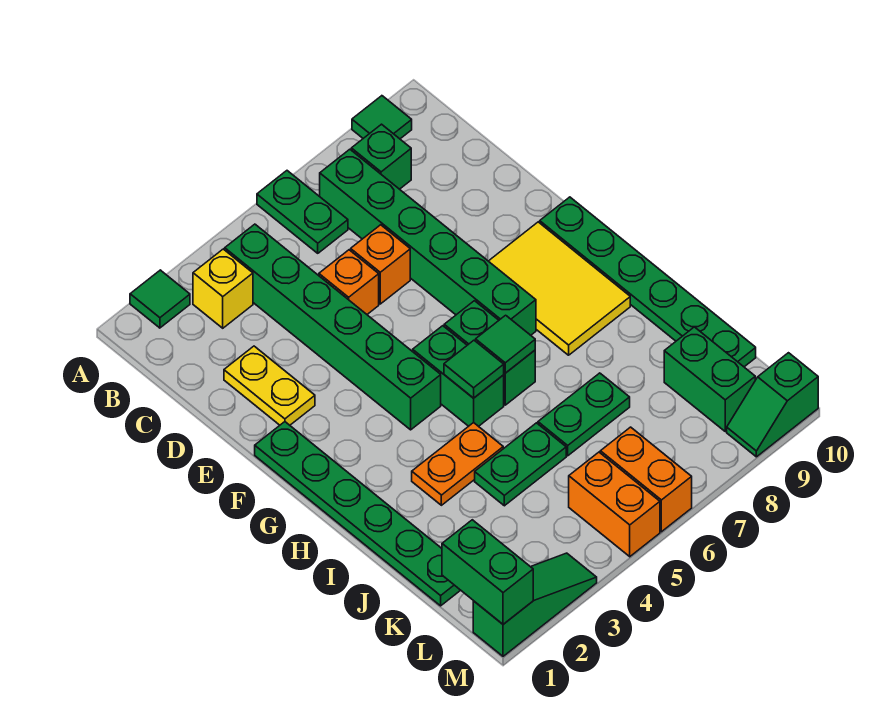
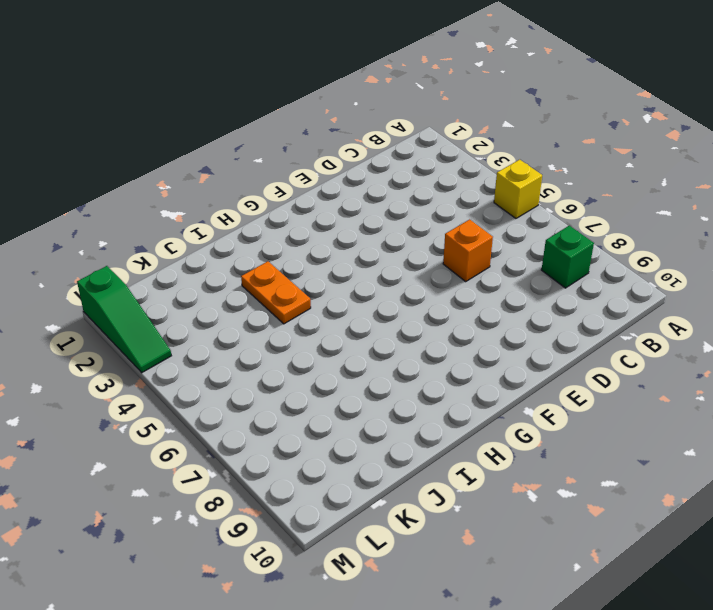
yellow brick A5 level 1 -> yellow brick B3 level 1
none -> green tile A2 level 1
none -> green plate A6:B6 level 1
none -> green tile A9 level 1

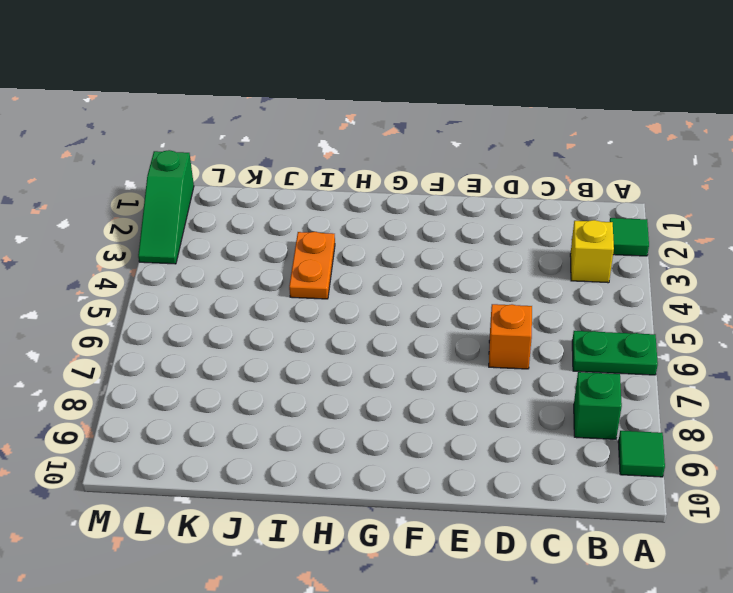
none -> green brick B4:G4 level 1
none -> green brick B7:G7 level 1
none -> yellow plate D2:E2 level 1

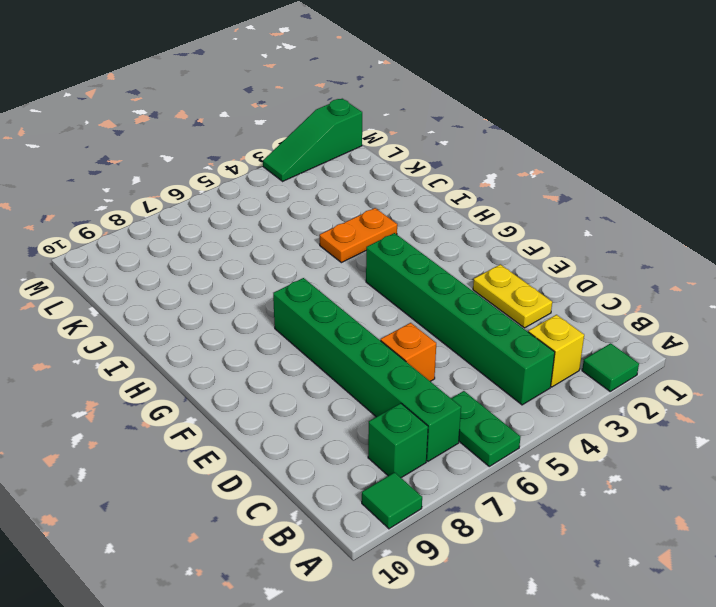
none -> orange brick D5 level 1
none -> green plate F1:K1 level 1
none -> yellow tile F8:H9 level 1

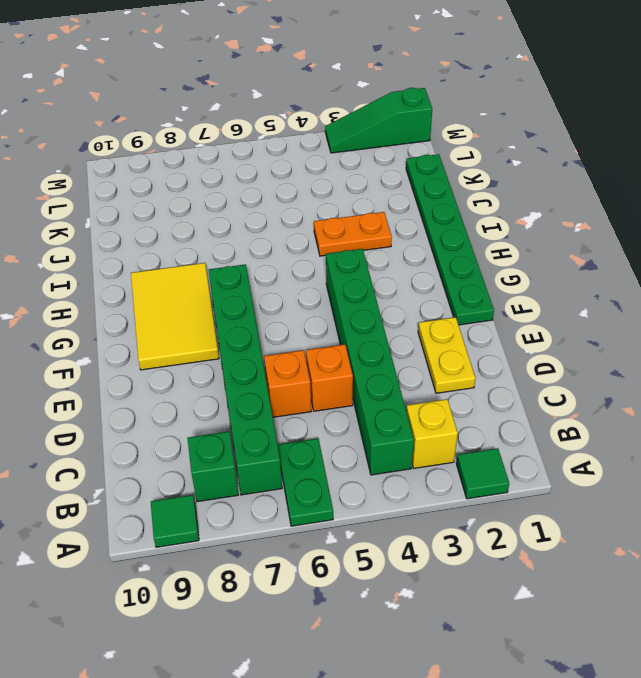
none -> green plate F10:K10 level 1
none -> green brick G5:H5 level 1
none -> green brick G6:H6 level 1

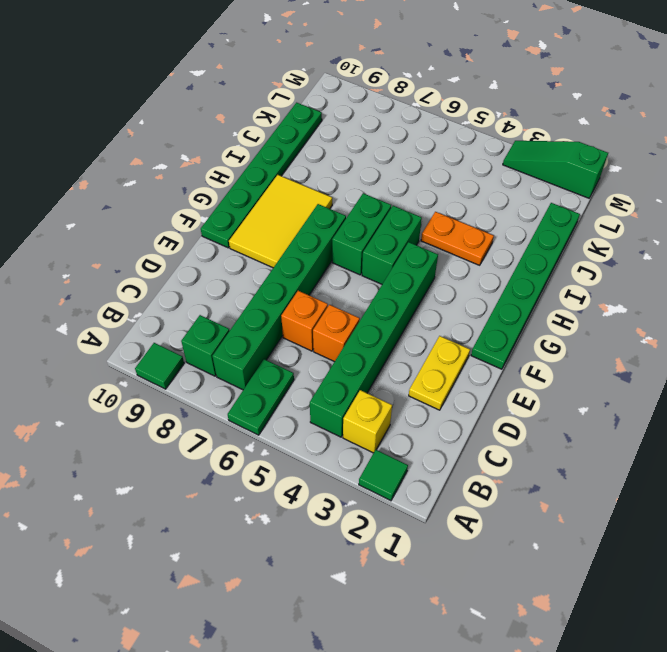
none -> green plate J4:J5 level 1
none -> green plate J6:J7 level 1
none -> green brick K9:L9 level 1

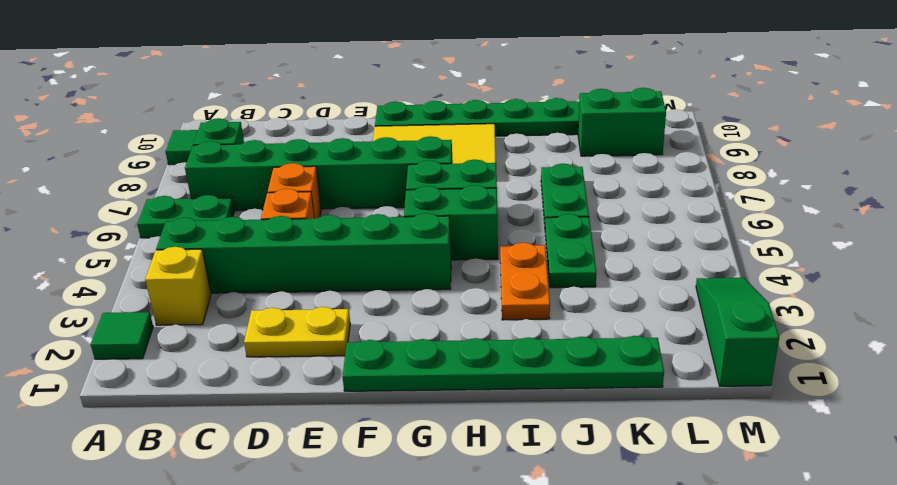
none -> orange brick L5:M5 level 1
none -> orange brick L6:M6 level 1
none -> green slope M9:M10 level 1 top 10

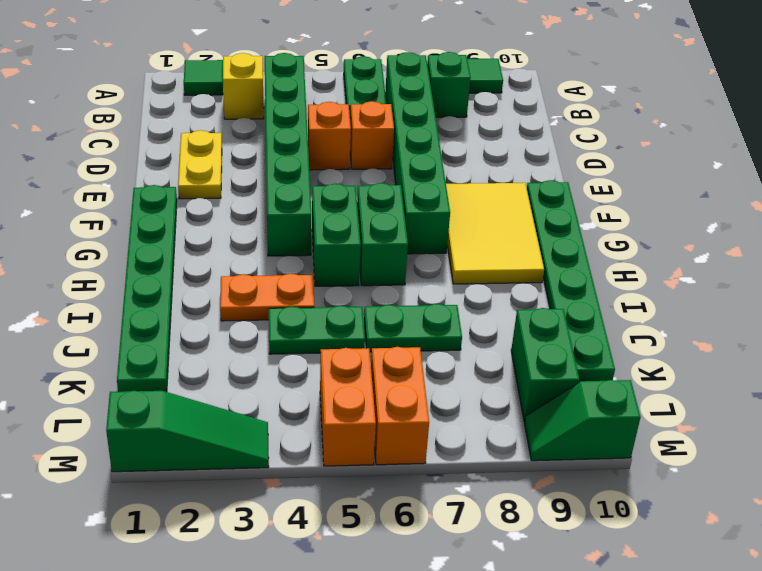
none -> green tile H5 level 2
none -> green tile H6 level 2
none -> green brick L1:M1 level 2

